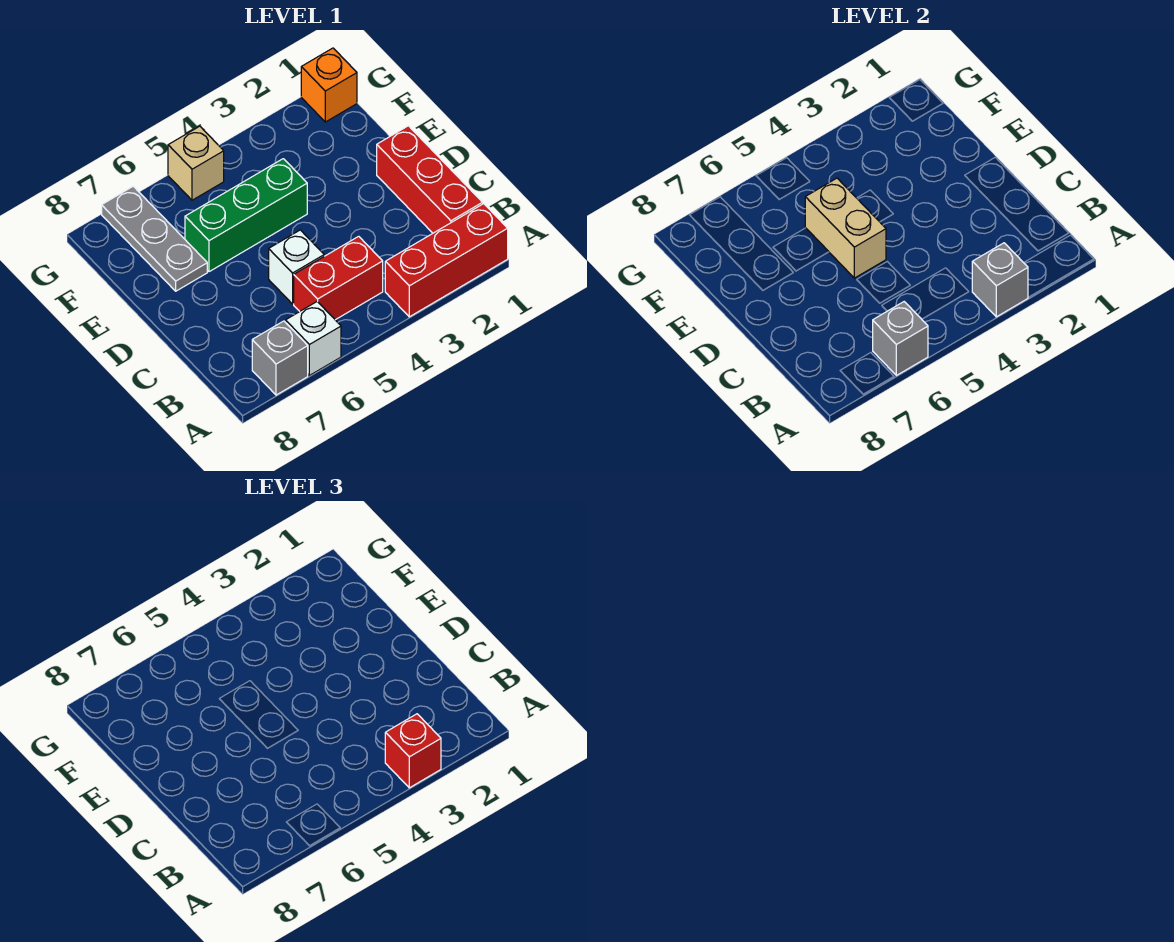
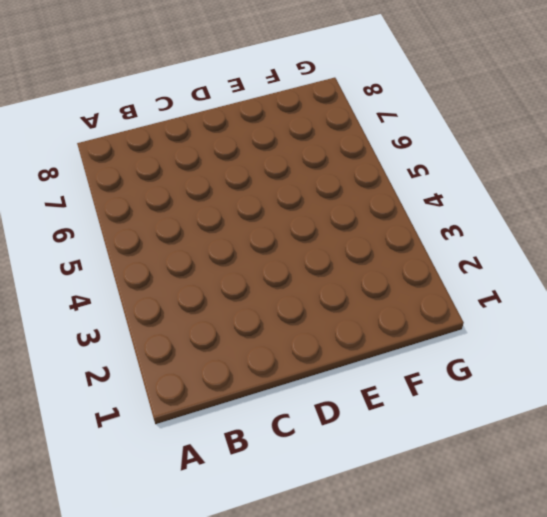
none -> red brick A1:A3 level 1
none -> white brick A6 level 1
none -> grey brick A7 level 1

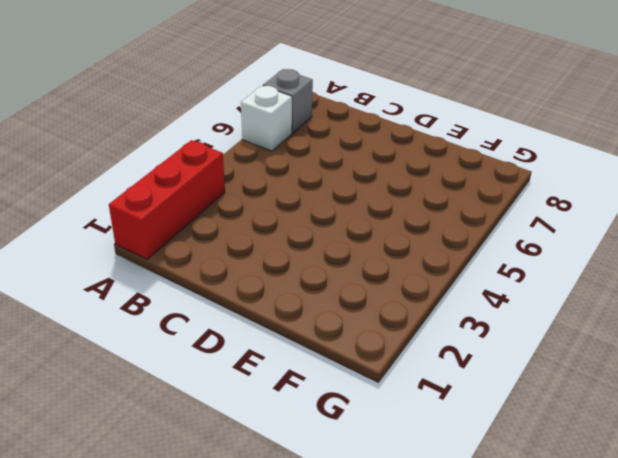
none -> red brick B1:D1 level 1
none -> red brick B4:B5 level 1
none -> white brick C5 level 1

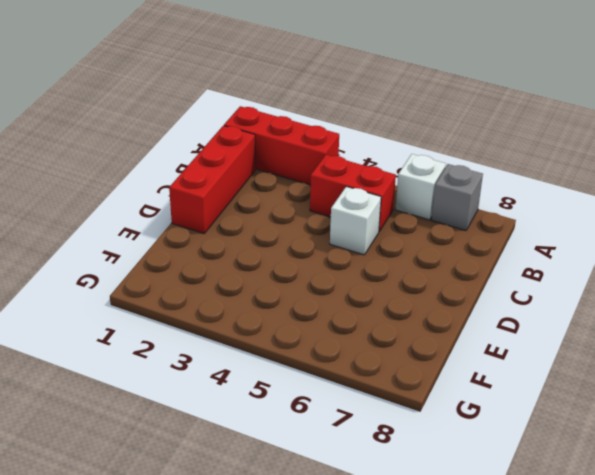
none -> green brick E4:E6 level 1
none -> grey plate E7:G7 level 1
none -> orange brick G1 level 1

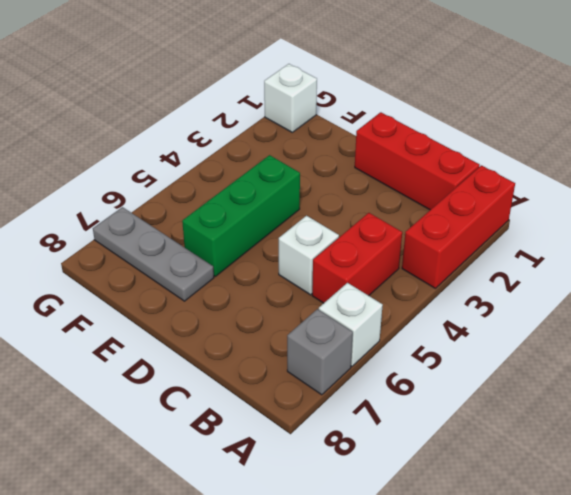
white brick G1 level 1 -> orange brick G1 level 1
none -> tan brick G5 level 1
none -> grey brick A3 level 2
none -> grey brick A6 level 2

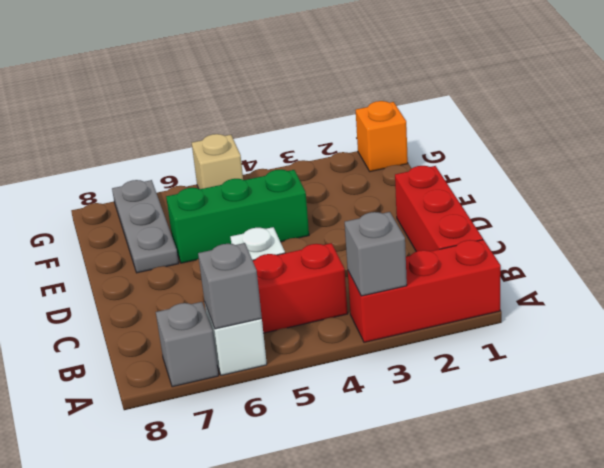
none -> tan brick D5:E5 level 2
none -> red brick A3 level 3

